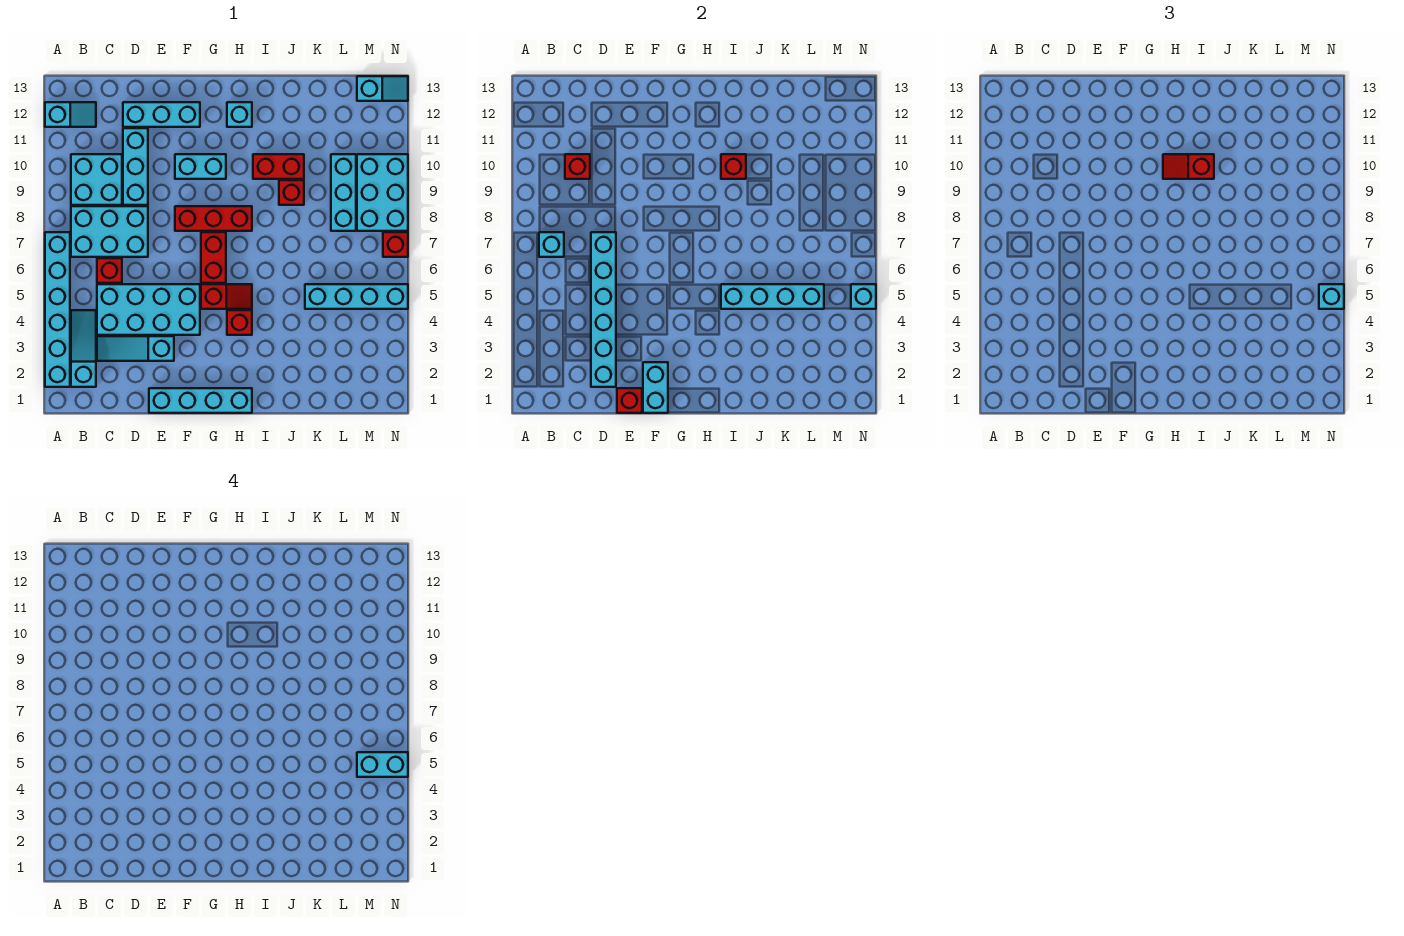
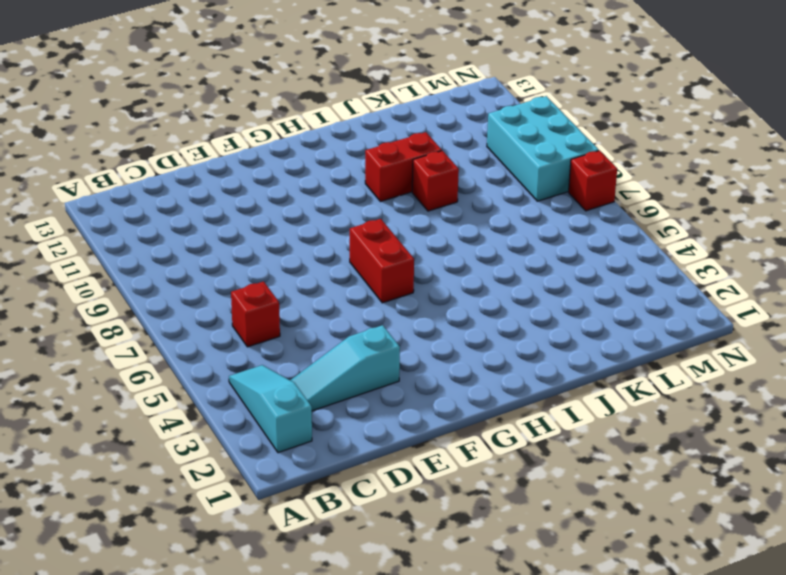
none -> cyan brick A2:A7 level 1
none -> cyan slope A12:B12 level 1 top A
none -> cyan brick B7:D8 level 1
none -> cyan brick B9:C10 level 1

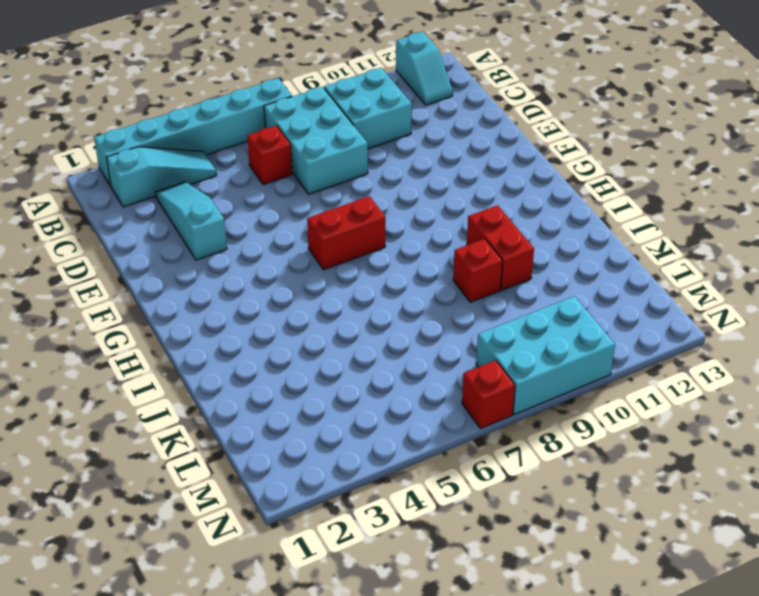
none -> cyan brick C4:F5 level 1
none -> cyan brick D9:D11 level 1
none -> cyan brick D12:F12 level 1
none -> cyan brick E1:H1 level 1

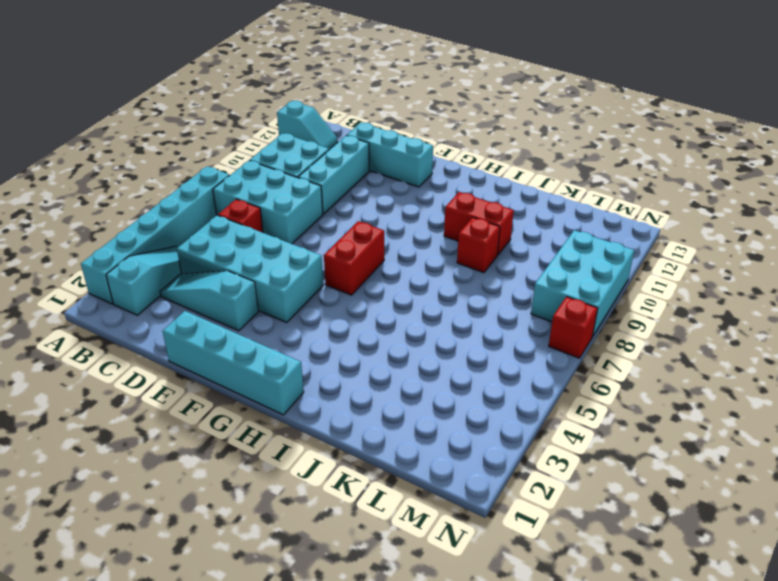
none -> red brick F8:H8 level 1
none -> cyan brick F10:G10 level 1
none -> red slope G5:H5 level 1 top G
none -> red brick H4 level 1

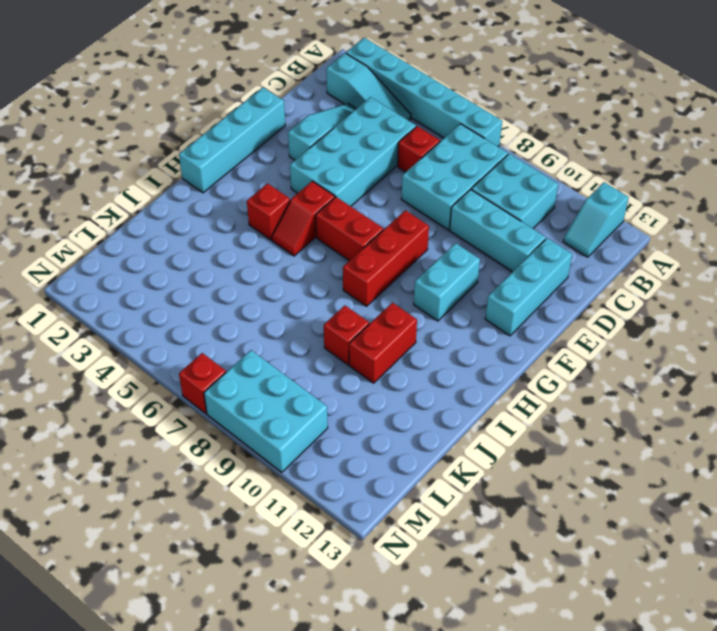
none -> cyan brick H12 level 1
none -> cyan brick K5:N5 level 1
none -> cyan brick L8:L10 level 1
none -> cyan slope M13:N13 level 1 top M

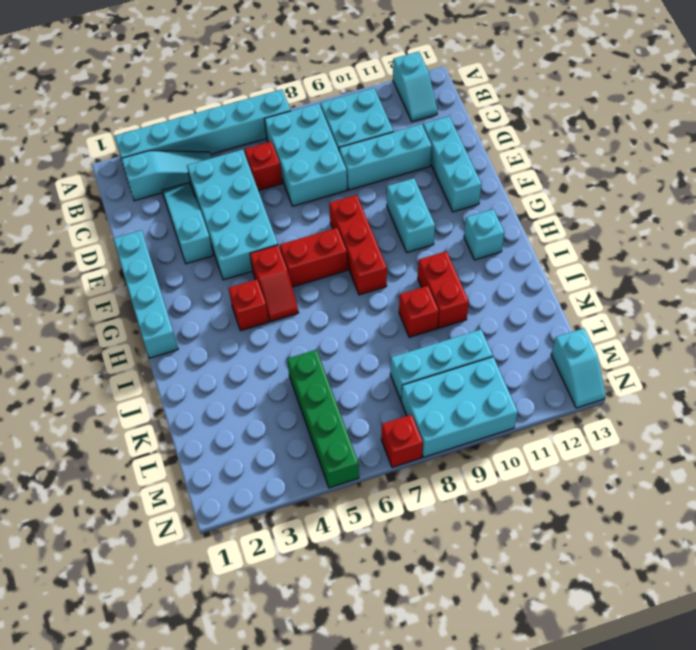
green brick K5:N5 level 1 -> cyan brick K5:N5 level 1
none -> cyan brick B7 level 2
none -> red brick C10 level 2
none -> cyan brick D2:D7 level 2
none -> red brick E1 level 2

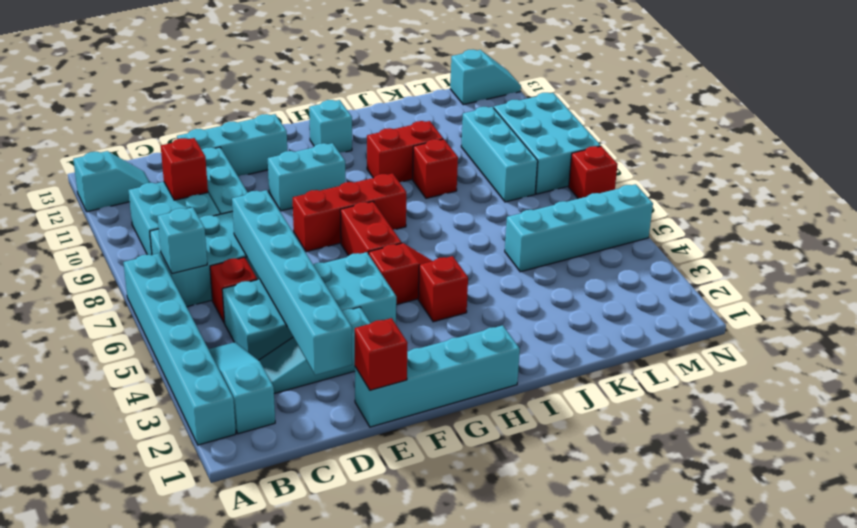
none -> cyan brick F1:F2 level 2
none -> cyan brick I5:L5 level 2
none -> red brick I10 level 2
none -> cyan brick N5 level 2

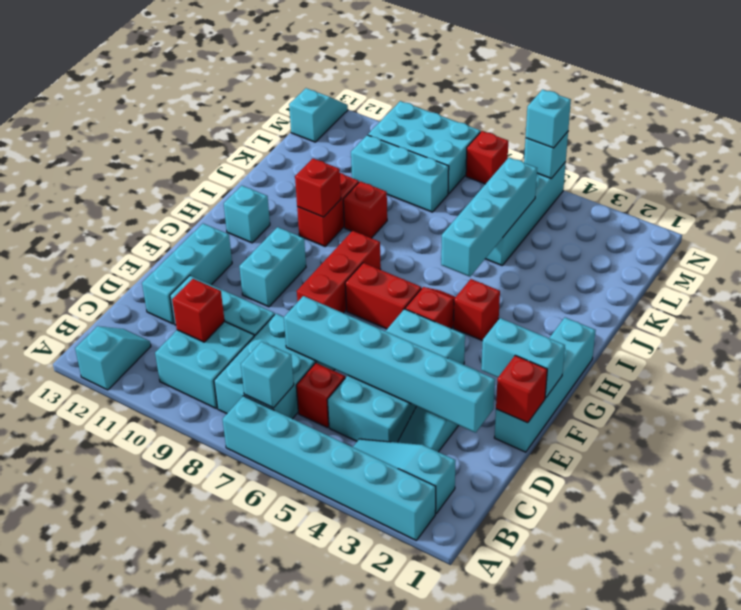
none -> red slope H10:I10 level 3 top I
none -> cyan brick M5:N5 level 4

